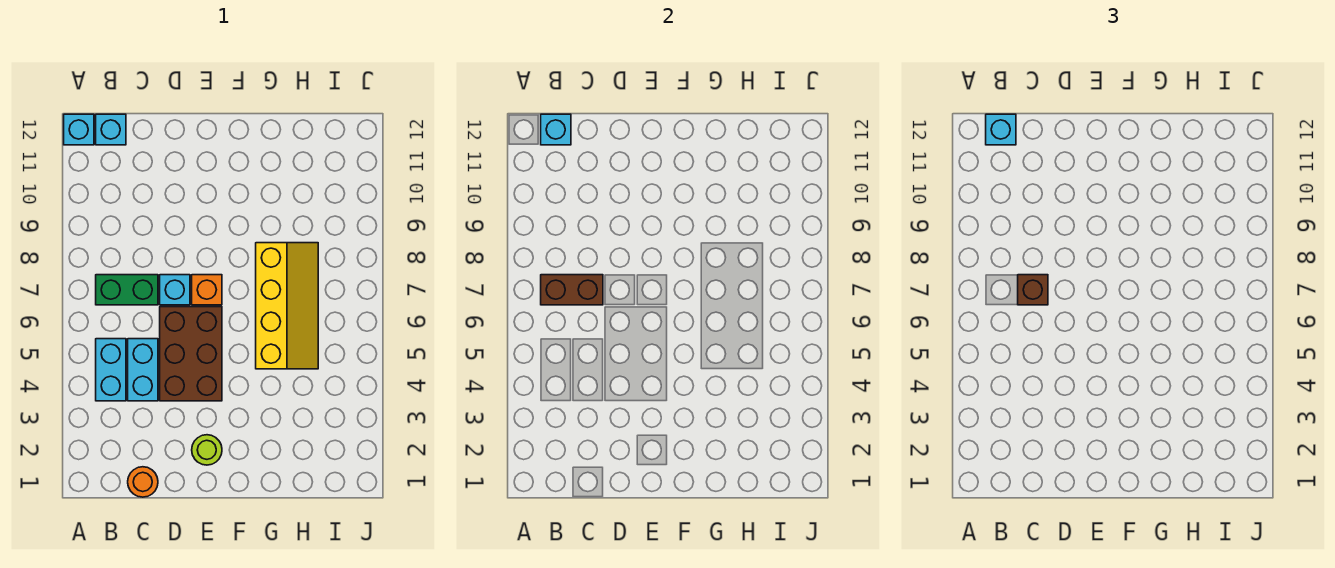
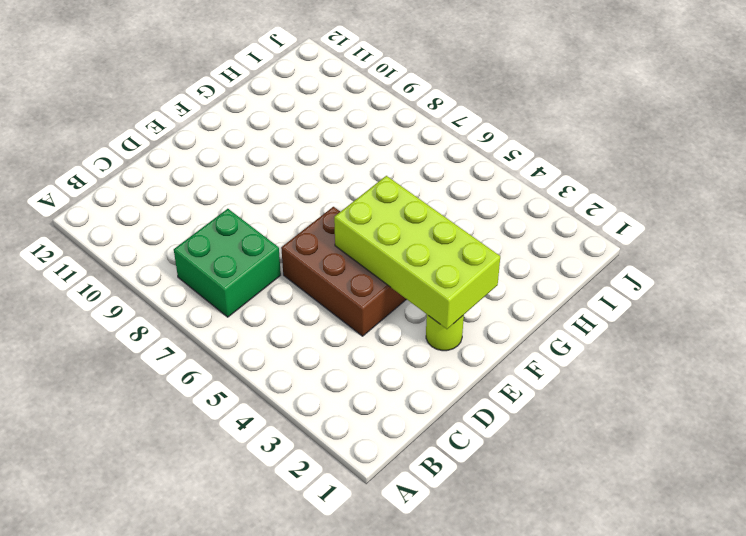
green brick B7:C8 level 1 -> green brick B7:C7 level 1
lime brick E2:F5 level 2 -> none
none -> cyan brick A12 level 1
none -> cyan brick B4:B5 level 1
none -> cyan brick B12 level 1

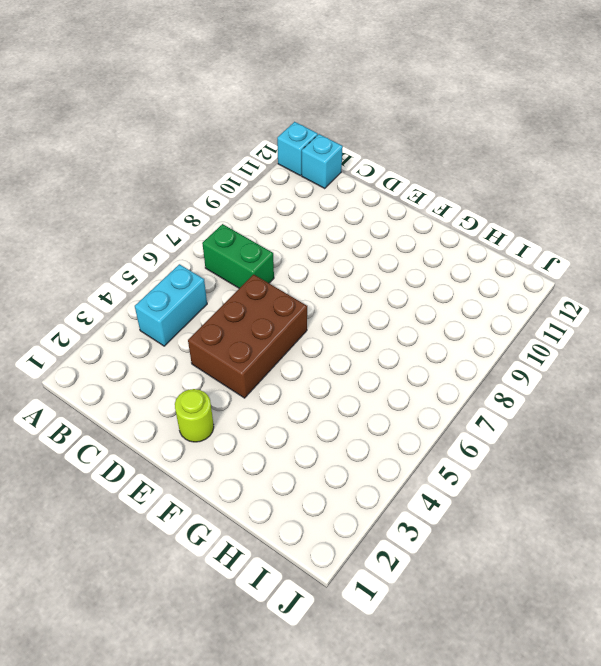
none -> orange round brick C1 level 1
none -> cyan brick C4:C5 level 1
none -> cyan brick D7 level 1

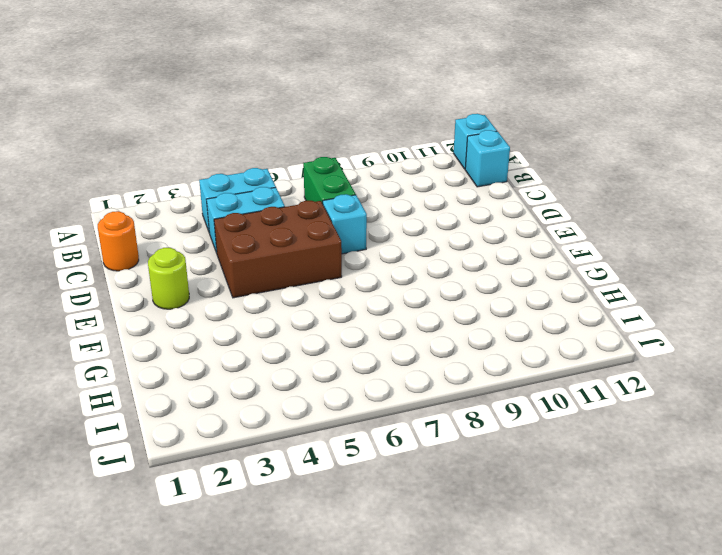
none -> orange brick E7 level 1
none -> yellow slope G5:H8 level 1 top G
none -> brown brick B7:C7 level 2

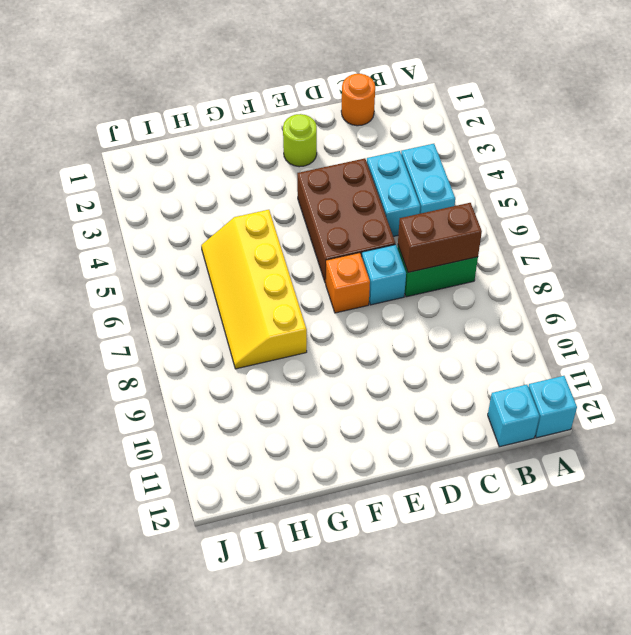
none -> cyan brick B12 level 2
none -> cyan brick B12 level 3
none -> brown brick C7 level 3

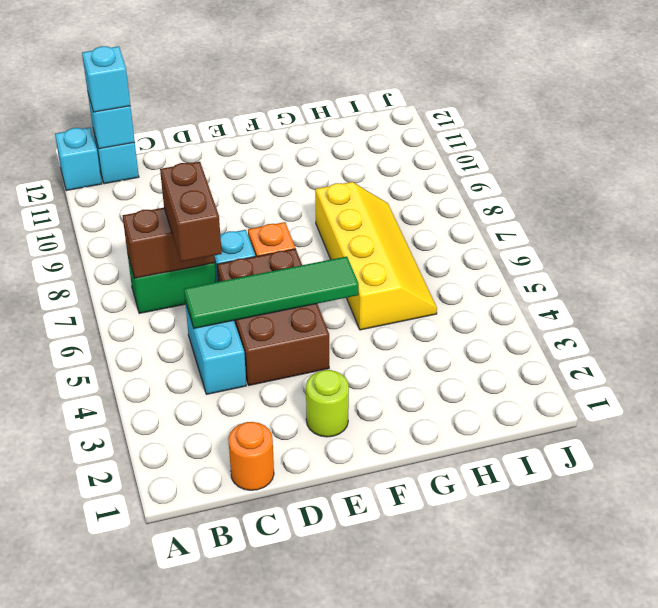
green tile C5:F5 level 2 -> none
brown brick C6:C7 level 3 -> brown brick C7 level 3
none -> cyan brick B4:B5 level 1

